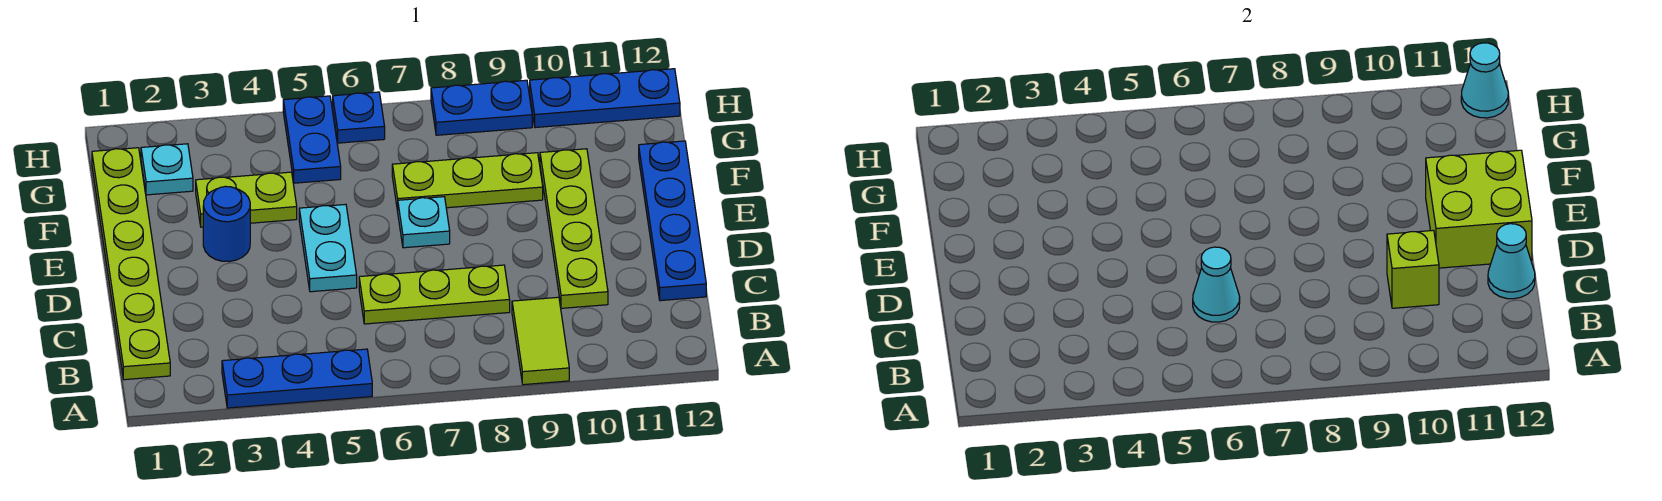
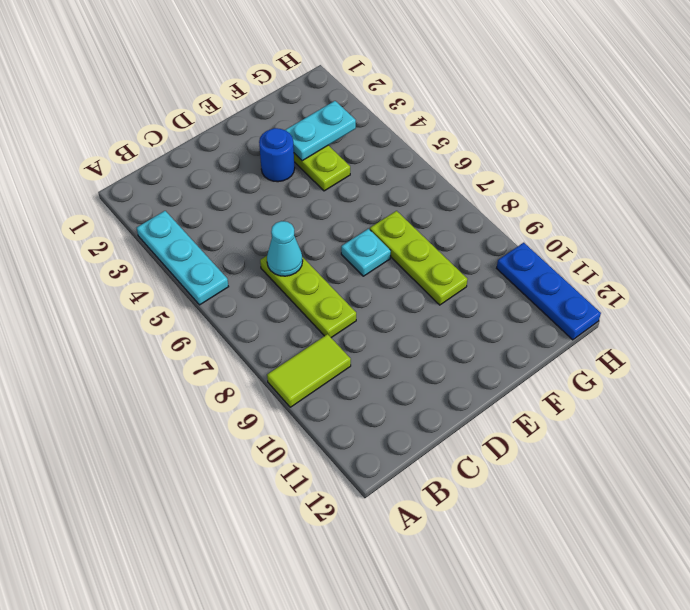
cyan plate A3:A5 level 1 -> blue plate A3:A5 level 1
cyan plate F3:G3 level 2 -> cyan plate D5:E5 level 1
none -> lime plate B1:G1 level 1
none -> lime plate C10:F10 level 1
none -> blue plate C12:F12 level 1

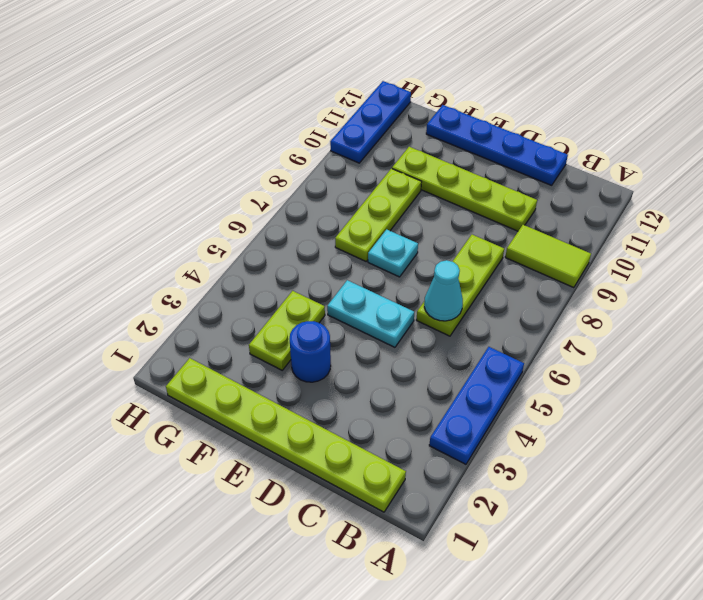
none -> cyan plate G2 level 1
none -> blue plate G5:H5 level 1
none -> blue plate H6 level 1

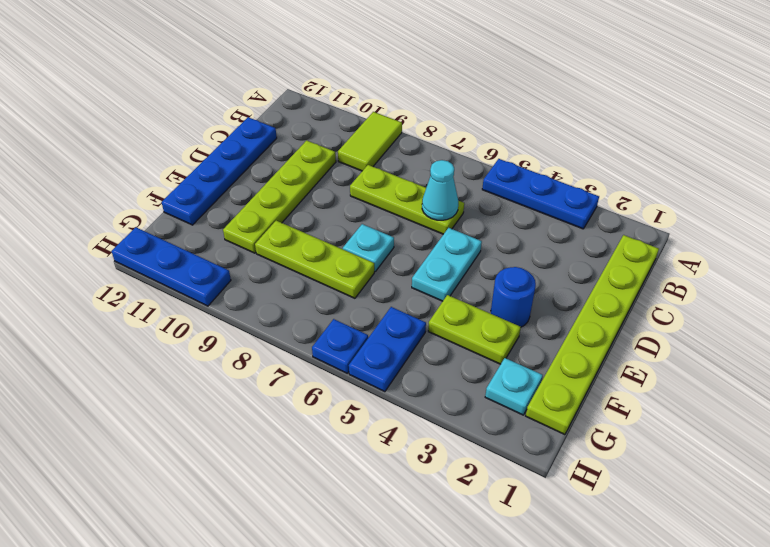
none -> blue plate H8:H9 level 1
none -> lime brick C10 level 2
none -> cyan cone C12 level 2

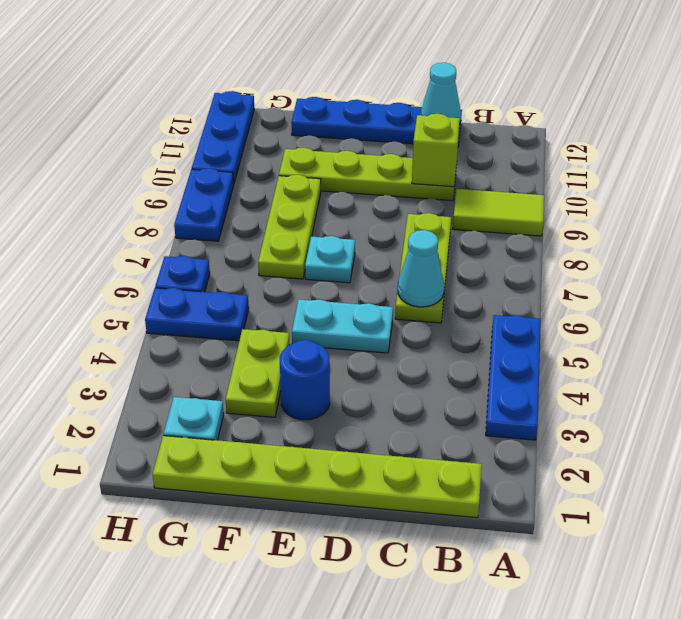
none -> lime brick D11:E12 level 2
none -> cyan cone H12 level 2

